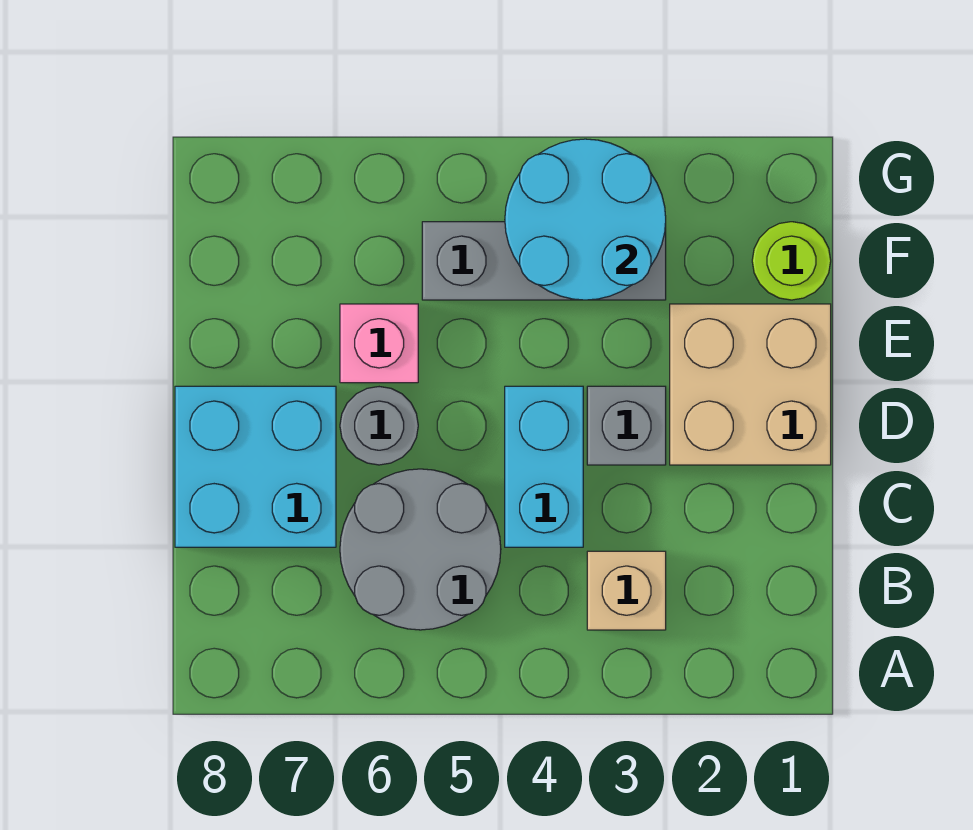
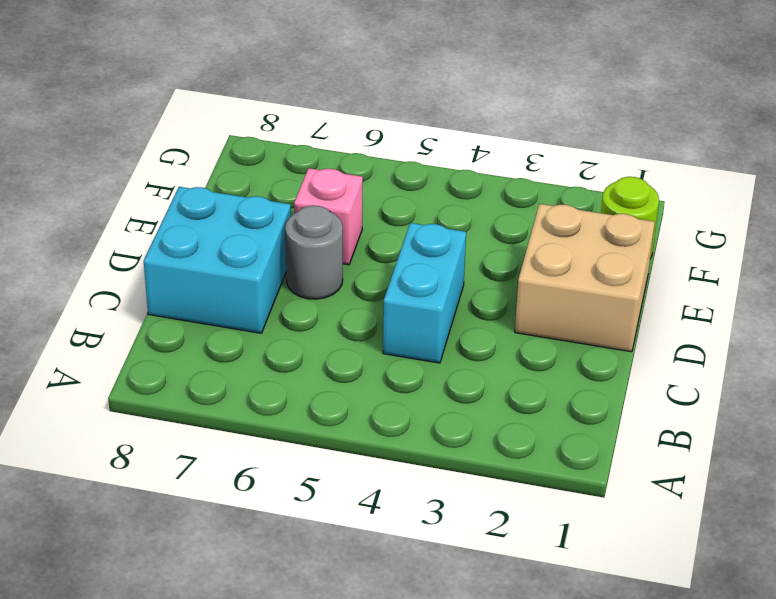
none -> tan brick B3 level 1
none -> grey round brick B5:C6 level 1

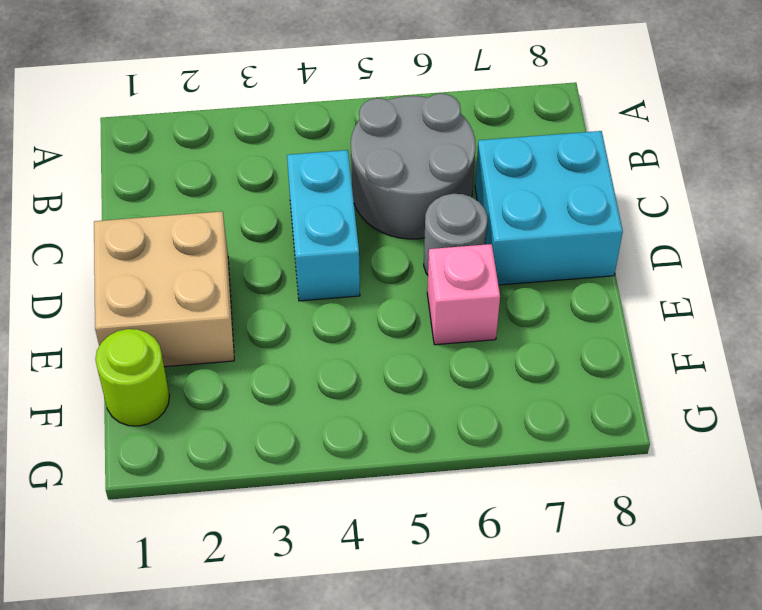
none -> tan brick B3 level 1
none -> grey brick D3 level 1

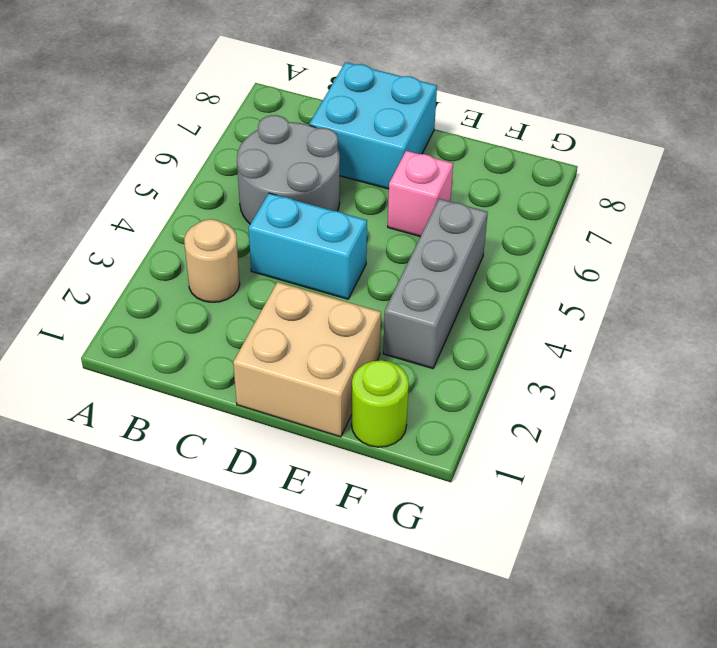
tan round brick B3 level 1 -> tan brick B3 level 1
none -> grey brick D3 level 1
none -> grey round brick D6 level 1

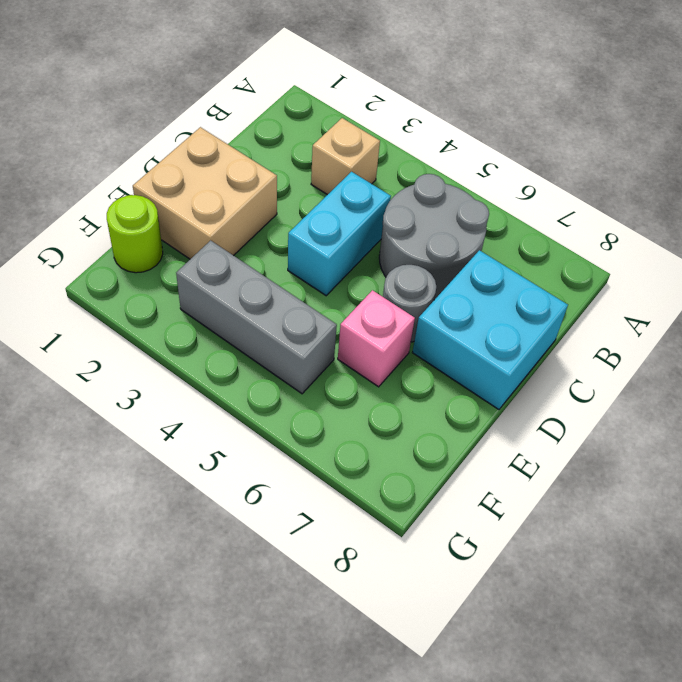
none -> grey brick D3 level 1
none -> cyan round brick F3:G4 level 2

